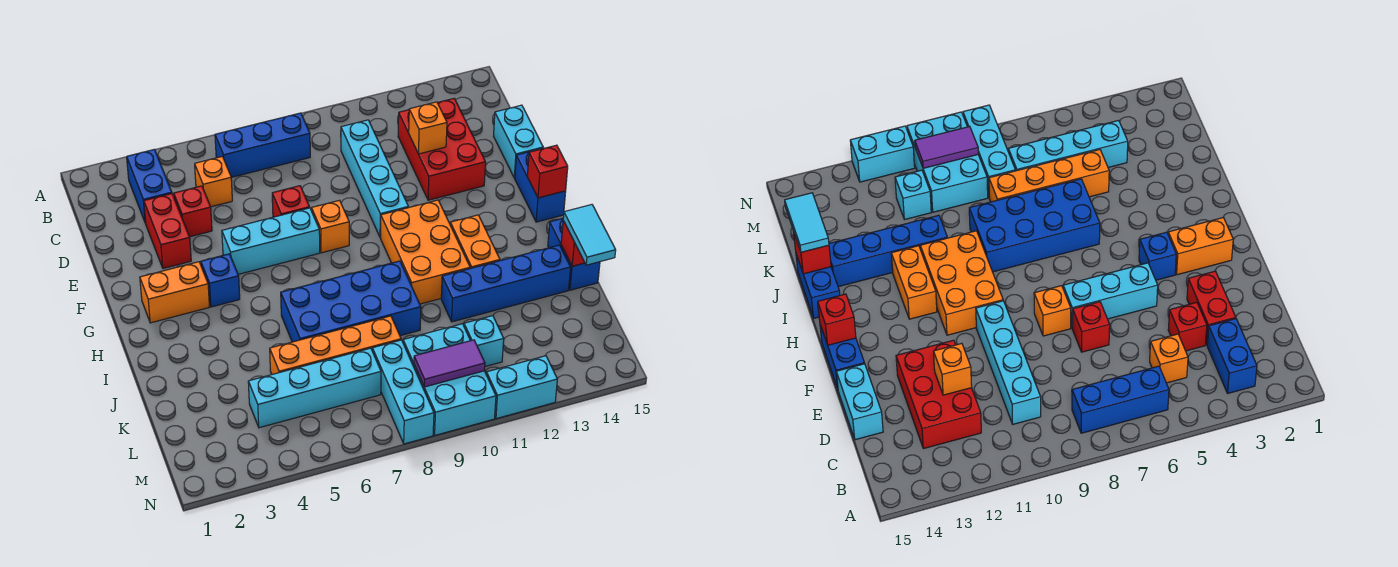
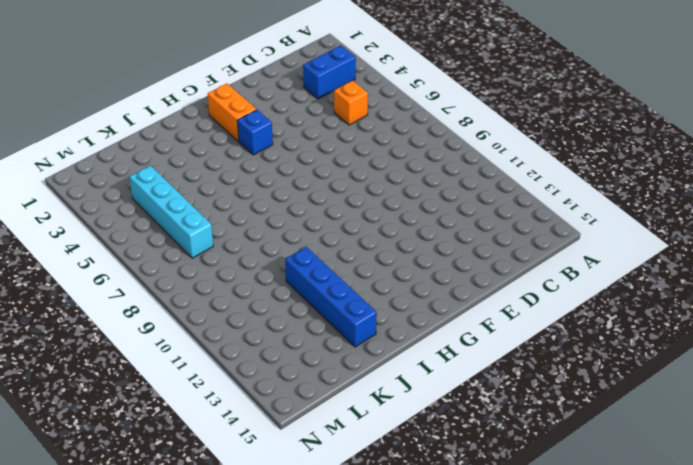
none -> blue brick B6:B8 level 1
none -> cyan brick C10:F10 level 1
none -> red brick C12:E13 level 1
none -> red brick D3:E3 level 1

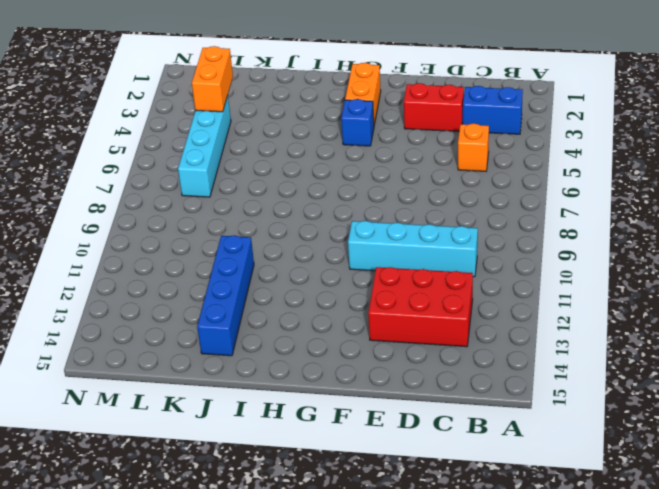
orange brick L3:L4 level 2 -> orange brick H12:I12 level 1
none -> blue brick B6:B8 level 1
none -> red brick D4 level 1
none -> cyan brick D15:E15 level 1
none -> red brick E7 level 1

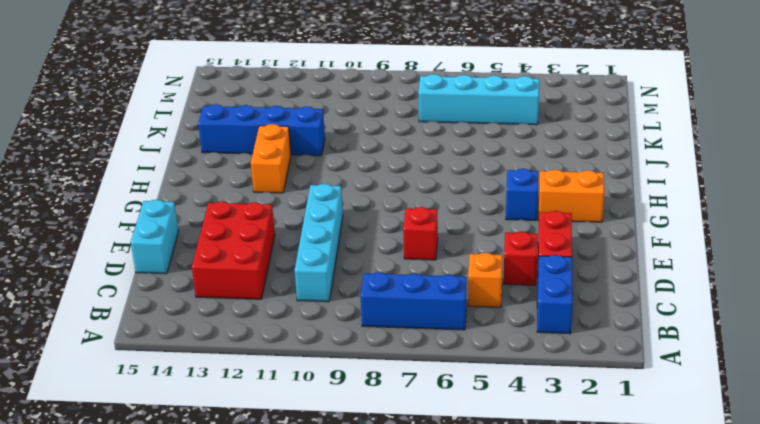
none -> cyan brick F5:F7 level 1
none -> orange brick F8 level 1
none -> blue brick F15:G15 level 1
none -> orange brick G10:I11 level 1

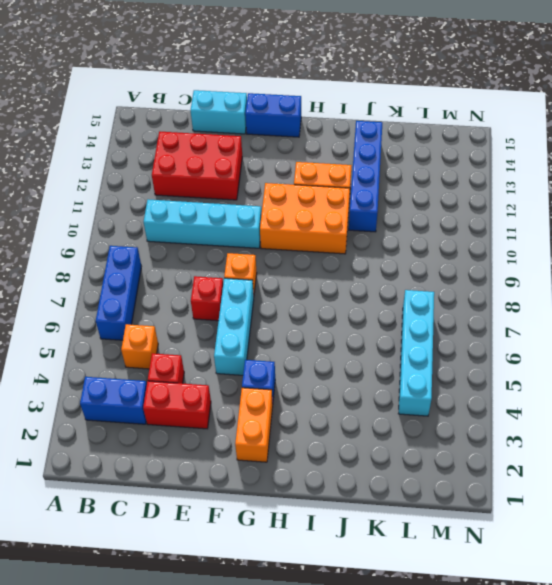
none -> blue brick I6:J9 level 1
none -> blue brick I15:J15 level 1
none -> orange brick K5:K8 level 1
none -> cyan brick L8:N8 level 1

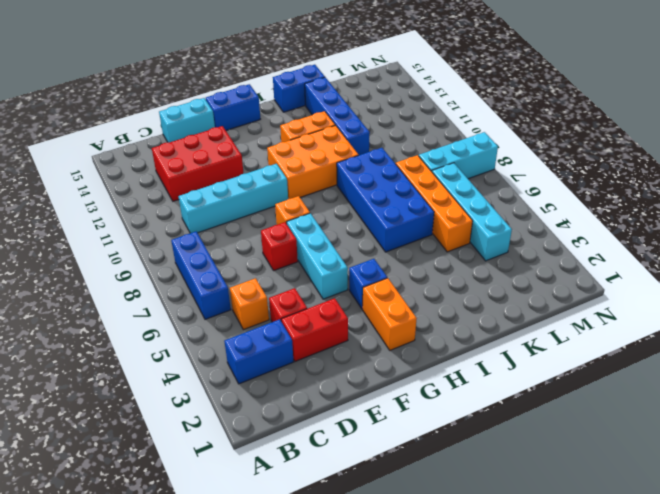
none -> cyan brick L9:N10 level 1
none -> cyan brick L11 level 1
none -> cyan brick N11:N12 level 1
none -> orange brick D12 level 2

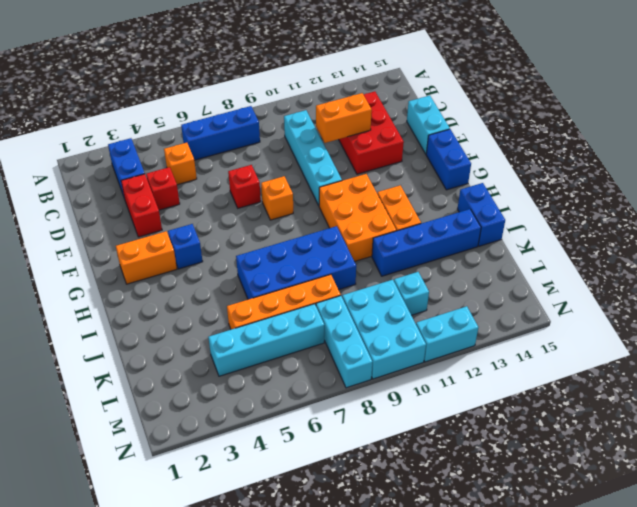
orange brick D11:D12 level 2 -> orange brick D12 level 2
none -> cyan brick F5:F7 level 1
none -> red brick G15 level 2
none -> red brick J15 level 2
none -> purple tile M9:M10 level 2

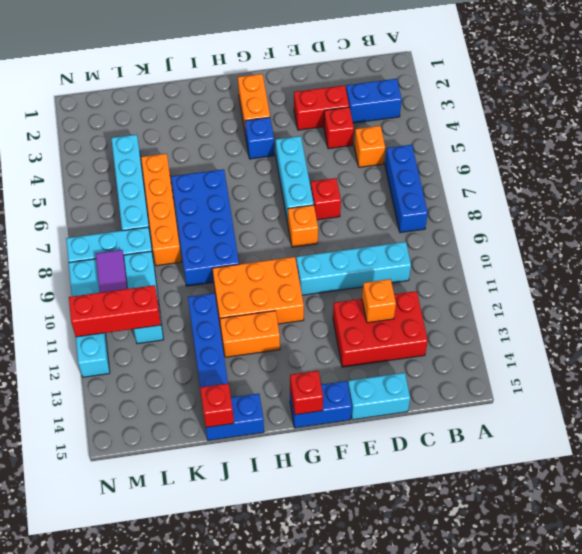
red brick L11:N11 level 2 -> none
none -> cyan tile J15:K15 level 3

